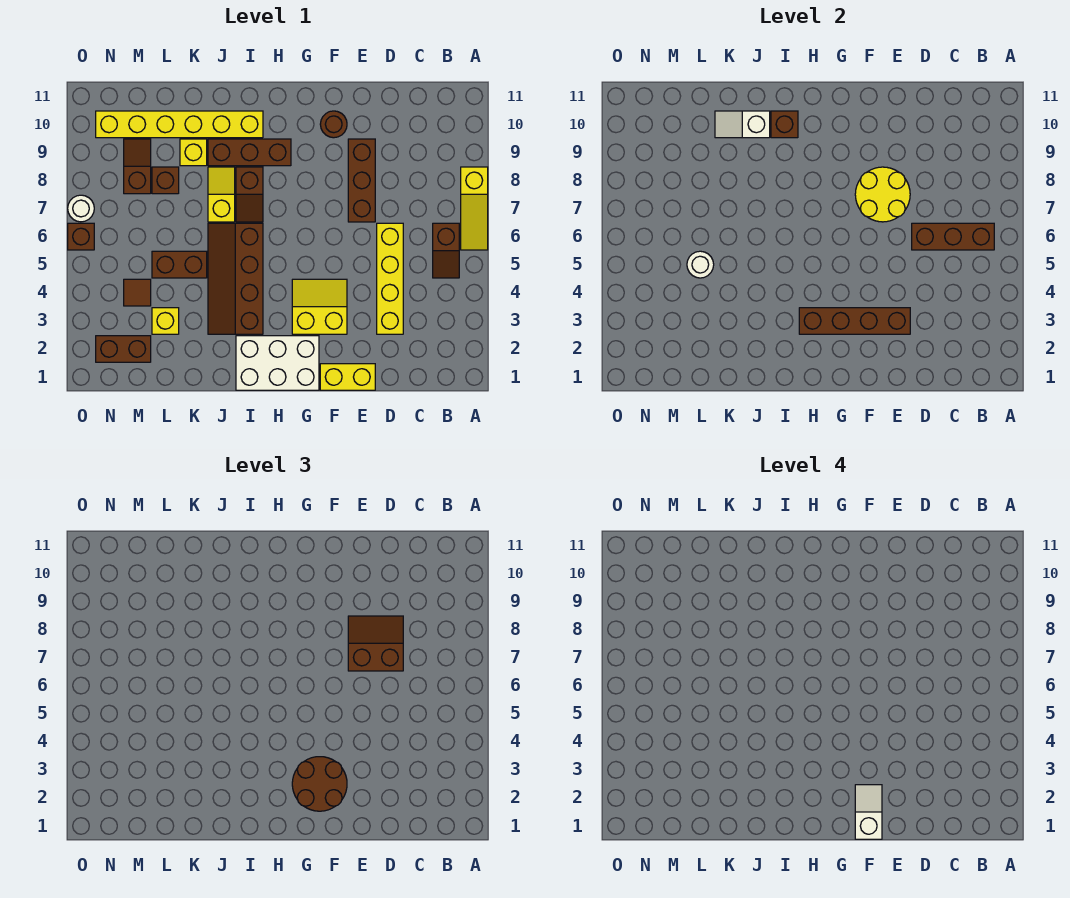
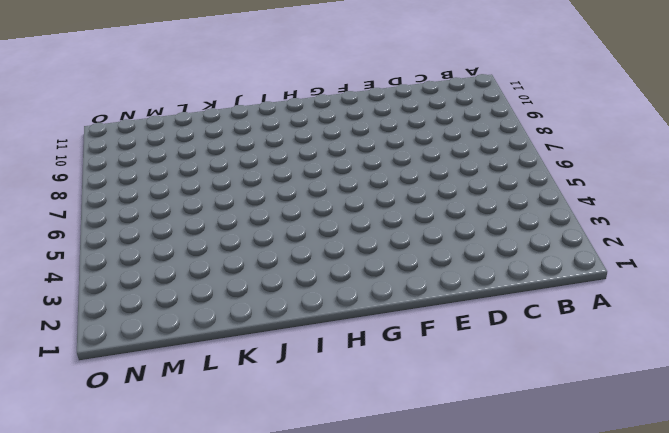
none -> yellow slope A6:A8 level 1 top 8
none -> brown slope B5:B6 level 1 top 6
none -> yellow brick D3:D6 level 1
none -> yellow brick E1:F1 level 1

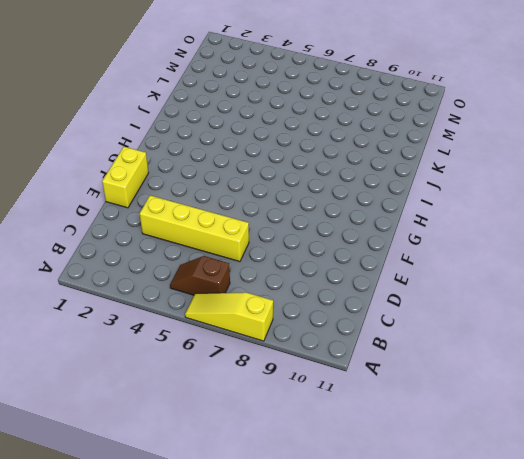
none -> brown brick E7:E9 level 1
none -> yellow slope F3:G4 level 1 top 3
none -> brown round brick F10 level 1
none -> white brick G1:I2 level 1

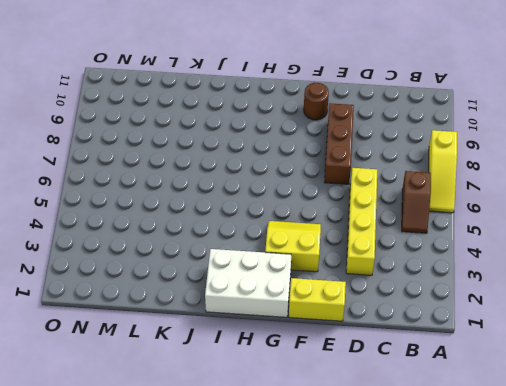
none -> brown brick H9:J9 level 1
none -> brown slope I3:J6 level 1 top I
none -> brown slope I7:I8 level 1 top 8
none -> yellow brick I10:N10 level 1

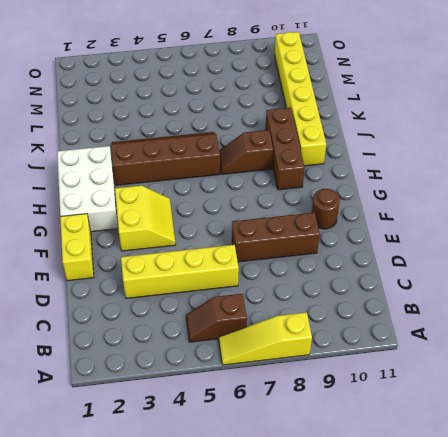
none -> yellow slope J7:J8 level 1 top 7
none -> brown brick K5:L5 level 1
none -> yellow brick K9 level 1
none -> yellow brick L3 level 1

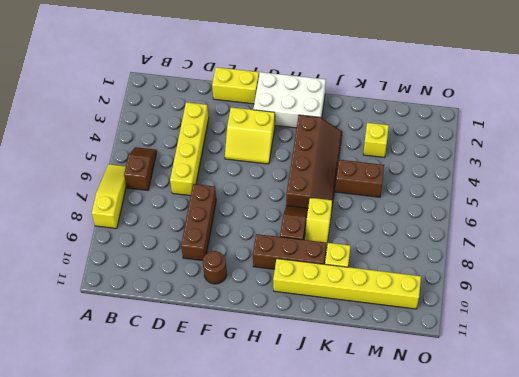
none -> brown brick L8 level 1
none -> brown brick M2:N2 level 1
none -> brown tile M4 level 1
none -> brown slope M8:M9 level 1 top 8

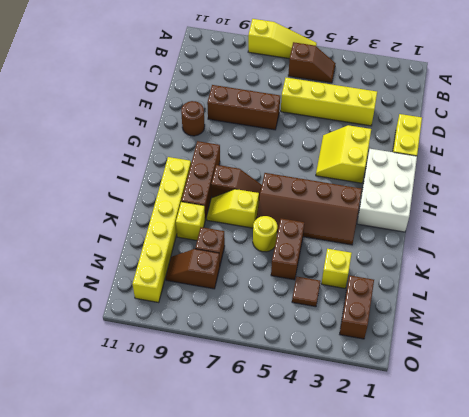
yellow round brick K6 level 1 -> none
none -> brown brick O6 level 1
none -> white round brick O7 level 1
none -> brown brick B6:D6 level 2
none -> brown brick E3:H3 level 2

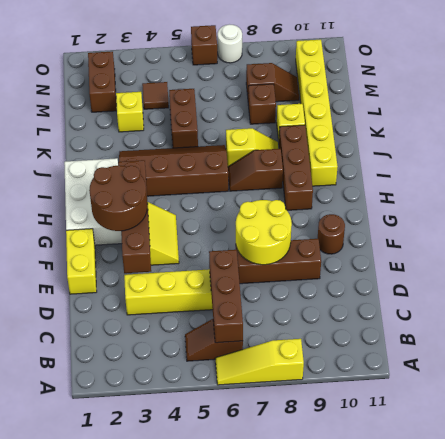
none -> brown brick I10 level 2
none -> white slope J10:K10 level 2 top J
none -> white round brick L5 level 2
none -> brown slope D7:E8 level 3 top 7

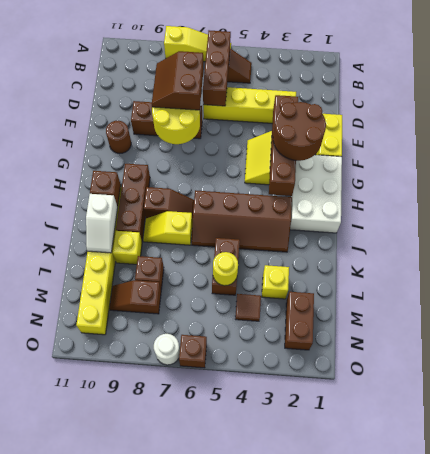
yellow round brick L5 level 2 -> white round brick L5 level 2
none -> white slope F1:F2 level 4 top 1

